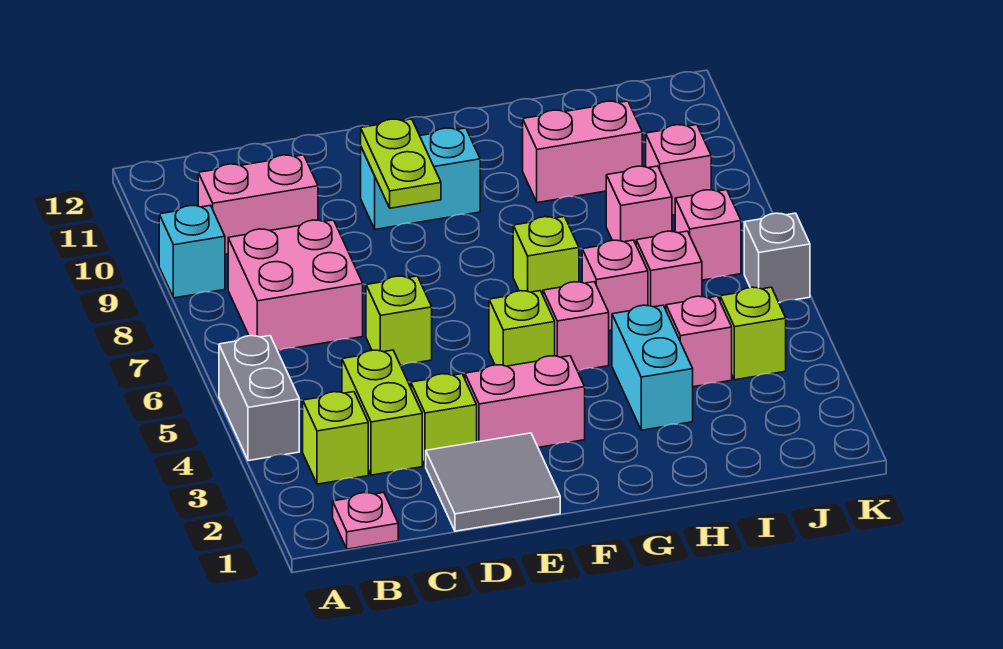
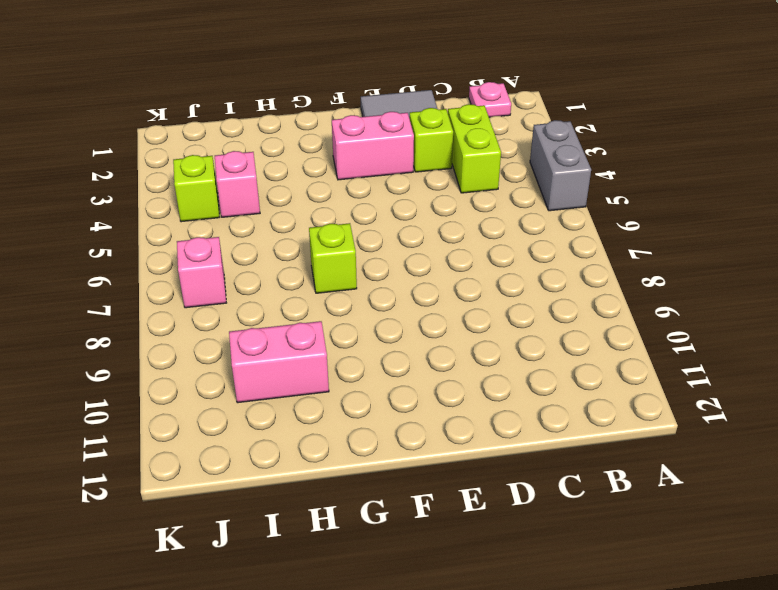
none -> cyan brick A9 level 1
none -> lime brick B3 level 1
none -> pink brick B7:C8 level 1

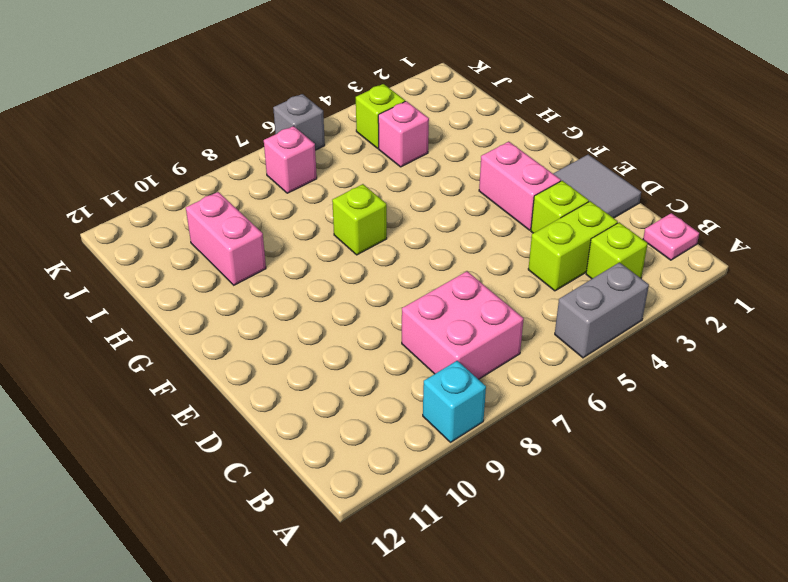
none -> pink brick B10:C10 level 1
none -> lime brick D6 level 1
none -> cyan brick E10:F10 level 1

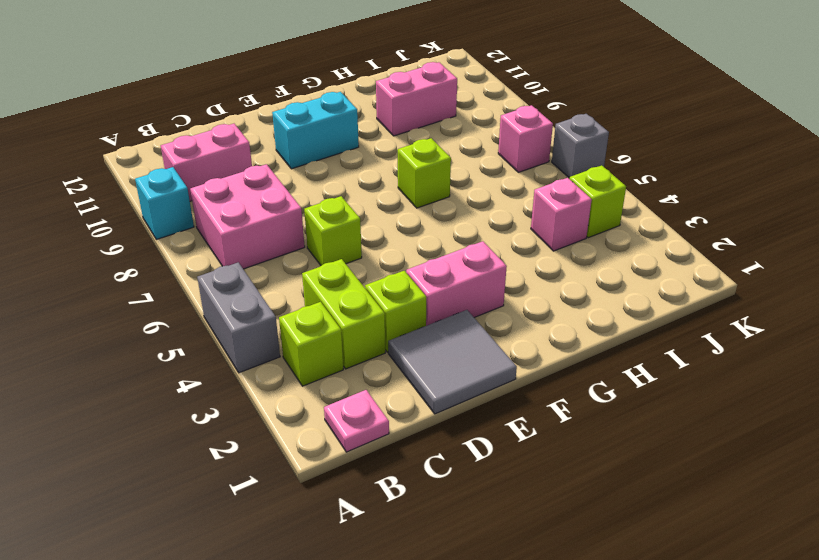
none -> lime brick F5 level 1
none -> pink brick G5 level 1
none -> cyan brick H3:H4 level 1

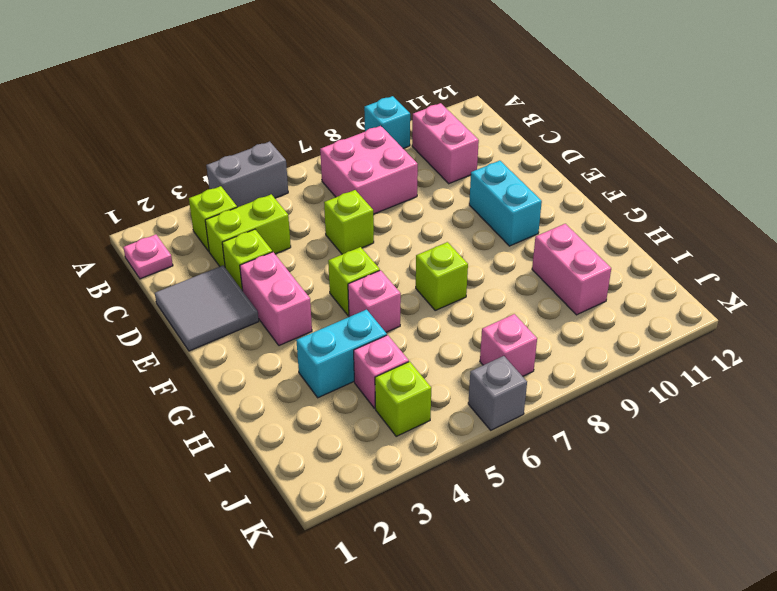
none -> pink brick H6 level 1
none -> pink brick I6 level 1
none -> pink brick I8 level 1

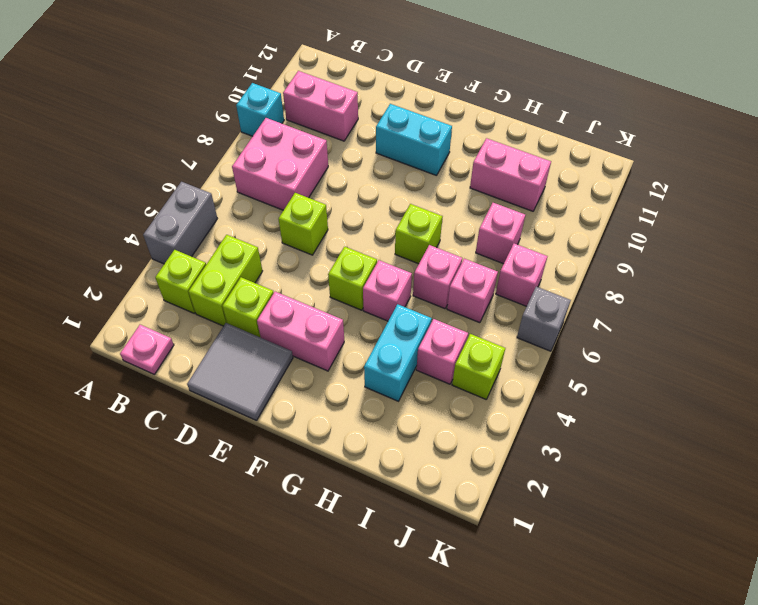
none -> pink brick J9 level 1
none -> lime plate E9:E10 level 2

